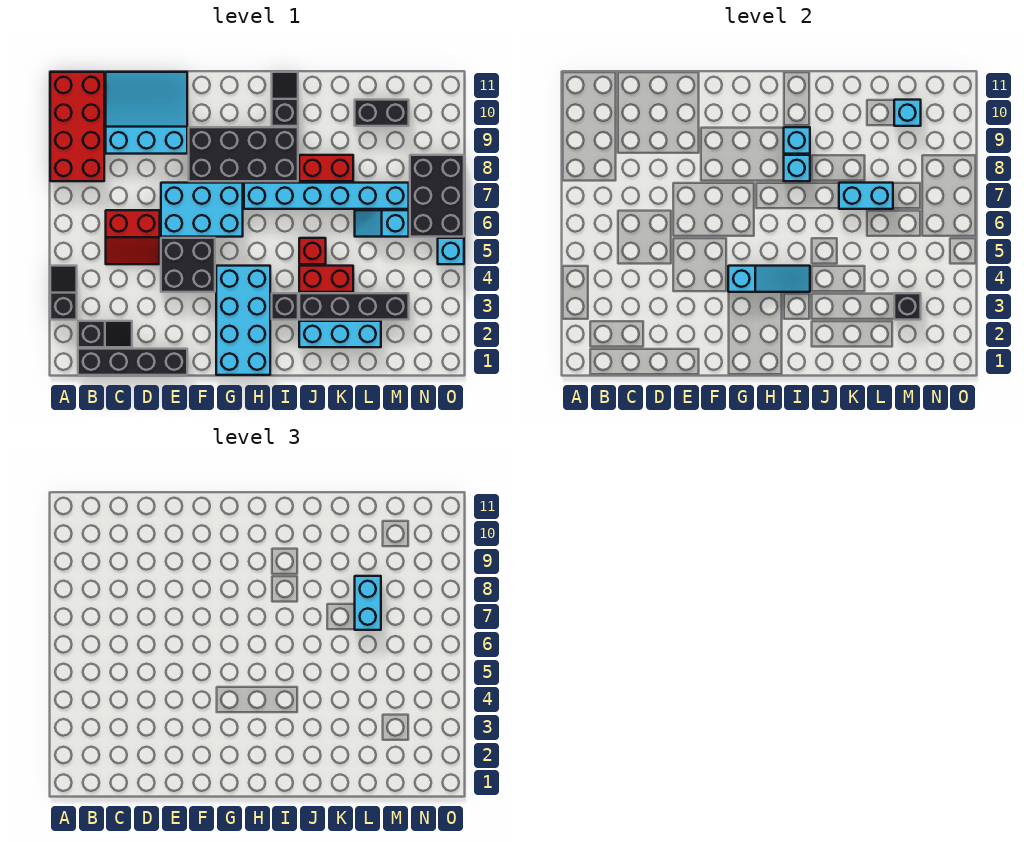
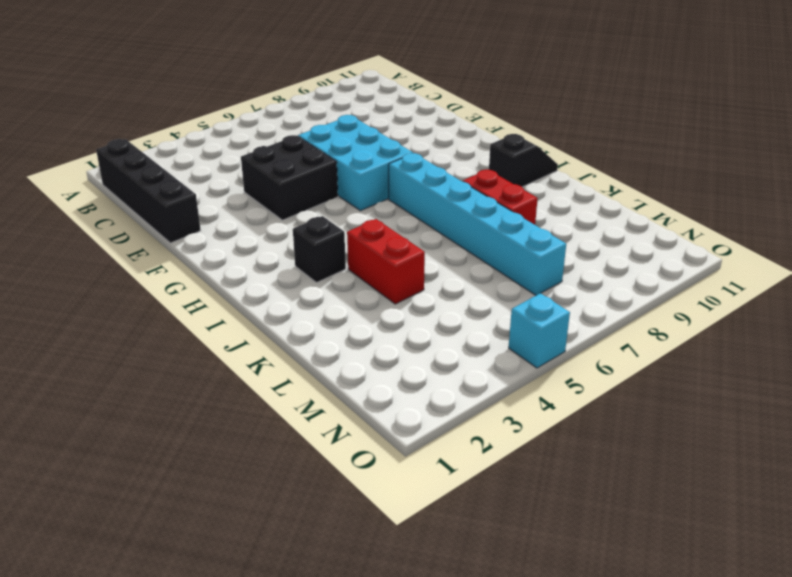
none -> black slope A3:A4 level 1 top 3
none -> red brick A8:B11 level 1
none -> black slope B2:C2 level 1 top B

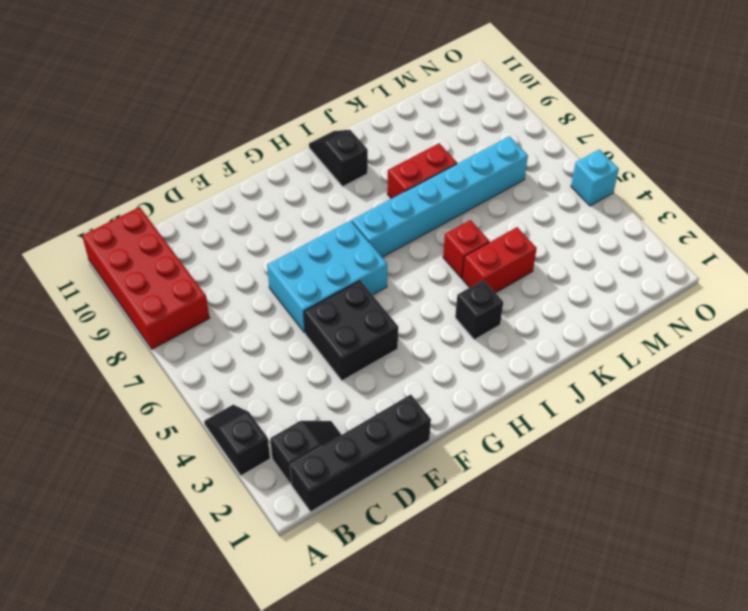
none -> red slope C5:D6 level 1 top 6
none -> cyan slope C9:E11 level 1 top 9
none -> black brick F8:I9 level 1

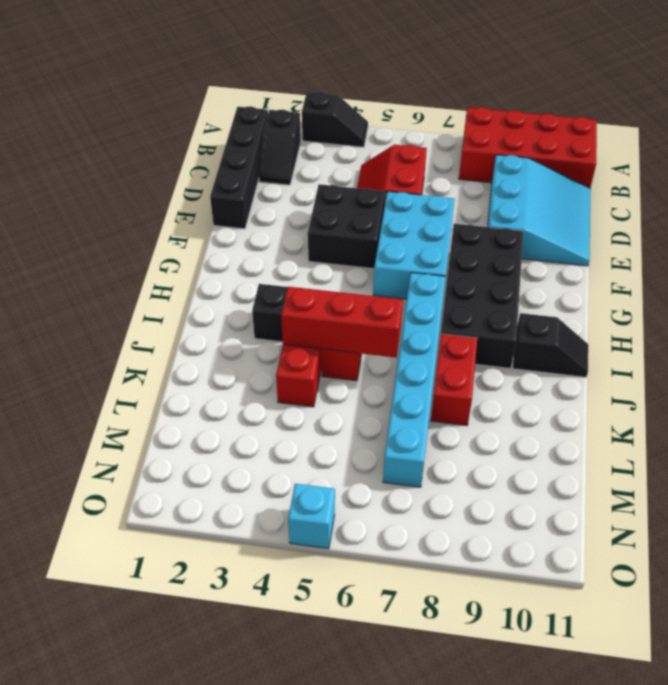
red brick J4:J6 level 2 -> none
none -> cyan brick G1:H4 level 1
none -> cyan brick J2:L2 level 1
none -> black brick J3:M3 level 1

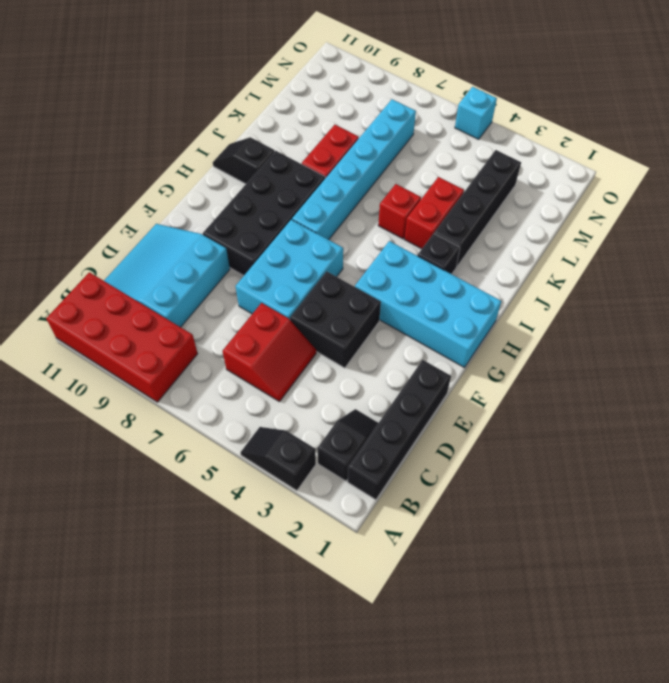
none -> cyan brick J2:L2 level 1
none -> cyan slope L6:M6 level 1 top M
none -> black brick L10:M10 level 1

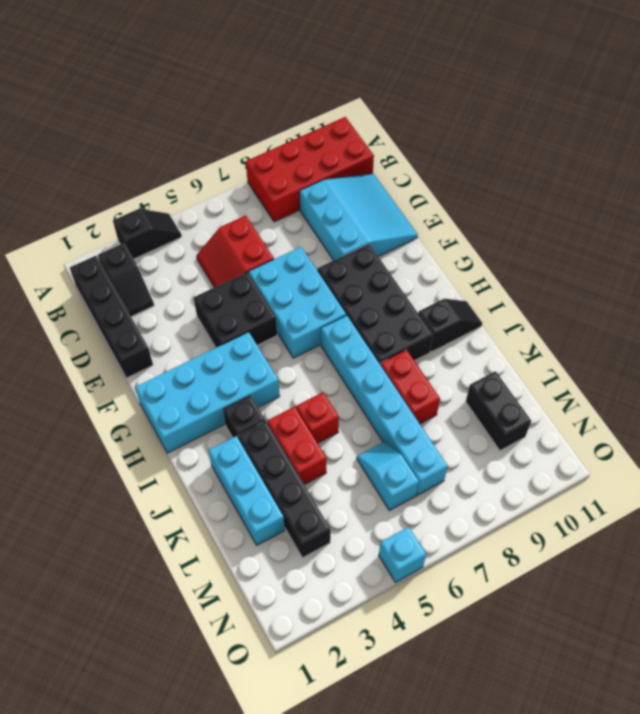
none -> black brick N6:O8 level 1
none -> cyan slope G4:I4 level 2 top G
none -> cyan brick I8 level 2

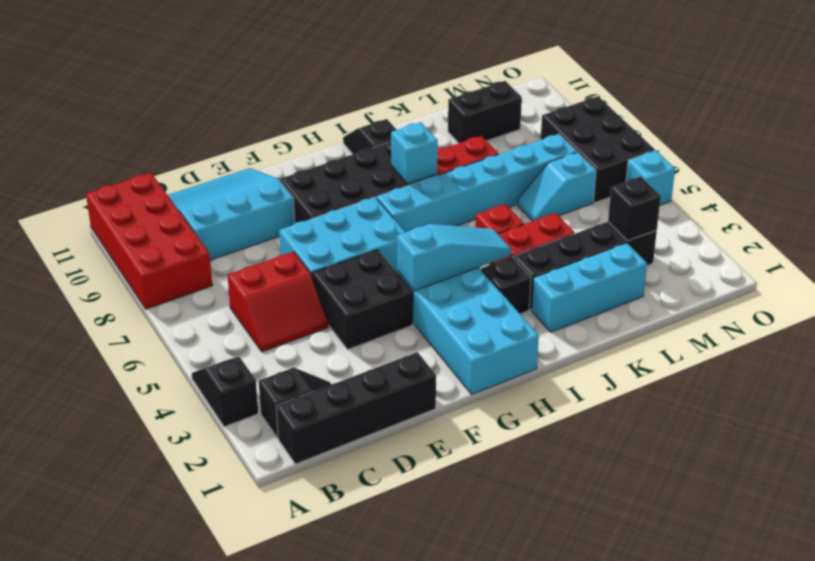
none -> cyan brick I9 level 2
none -> cyan brick K7:L7 level 2
none -> cyan brick M10 level 2

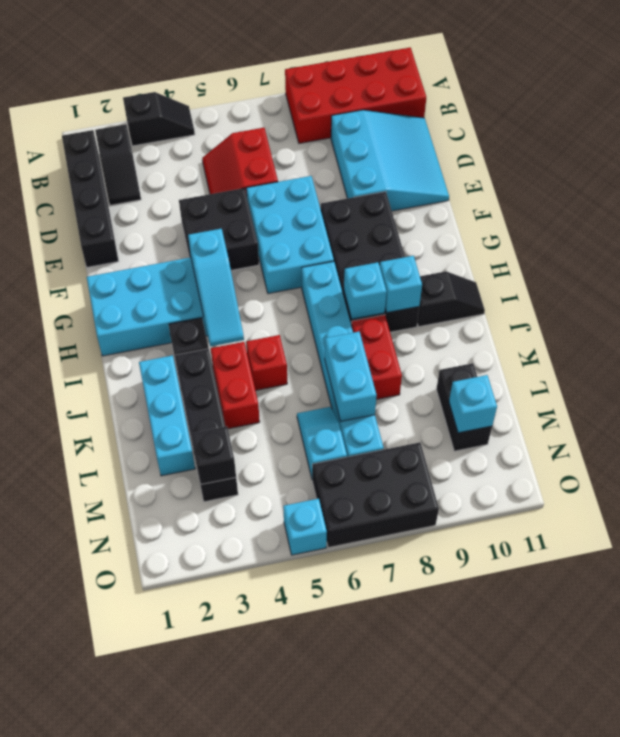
none -> cyan brick L7:L8 level 3

